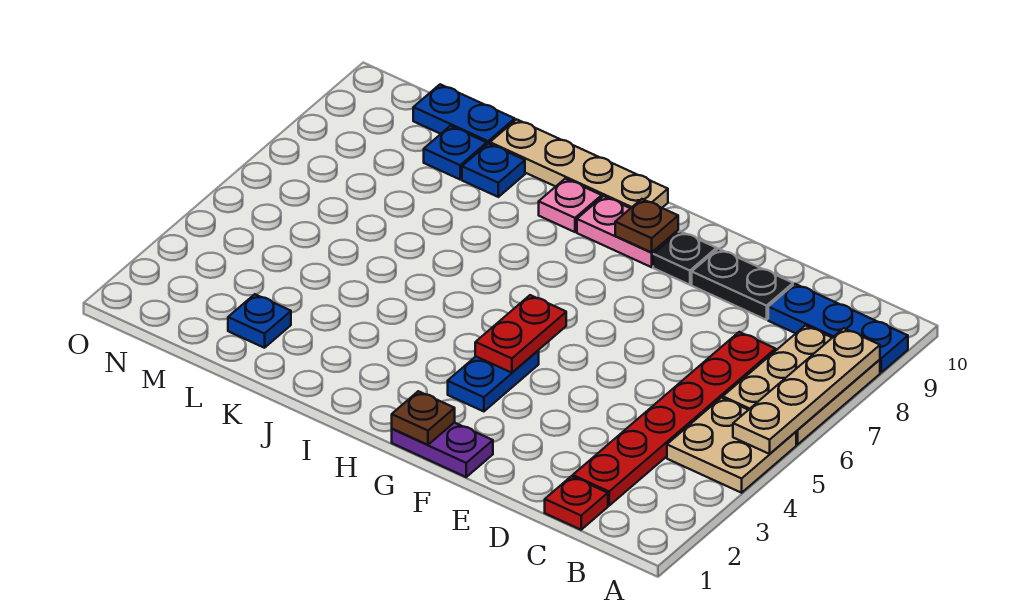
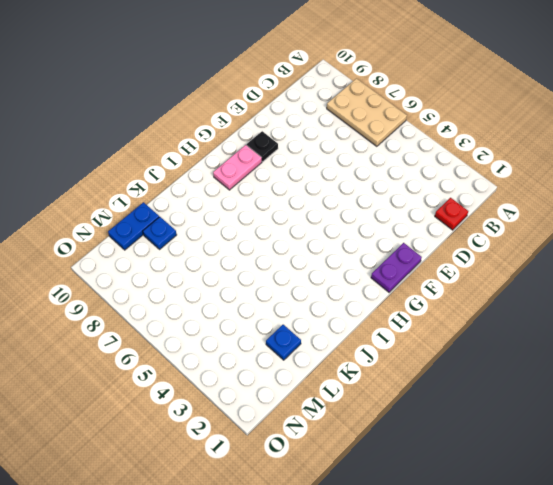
none -> tan plate A4:B5 level 1
none -> blue plate A9:C9 level 1
none -> red plate C2:C7 level 1

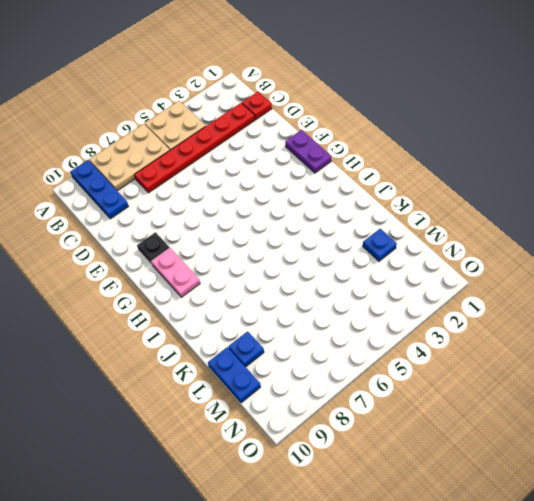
none -> black plate D9:E9 level 1
none -> blue plate G3:G4 level 1
none -> tan plate H10:K10 level 1

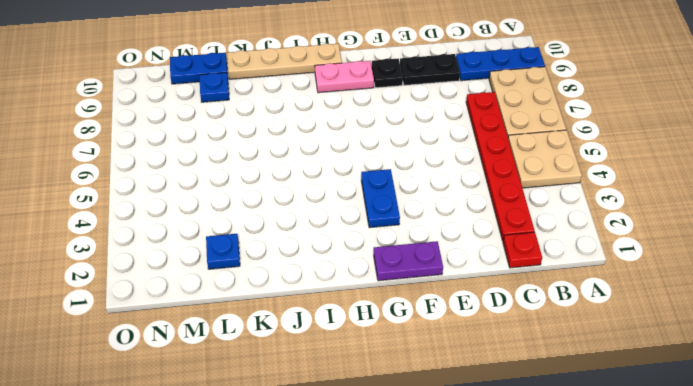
none -> pink plate I9 level 1
none -> blue plate K9 level 1
none -> tan plate A5:A8 level 2

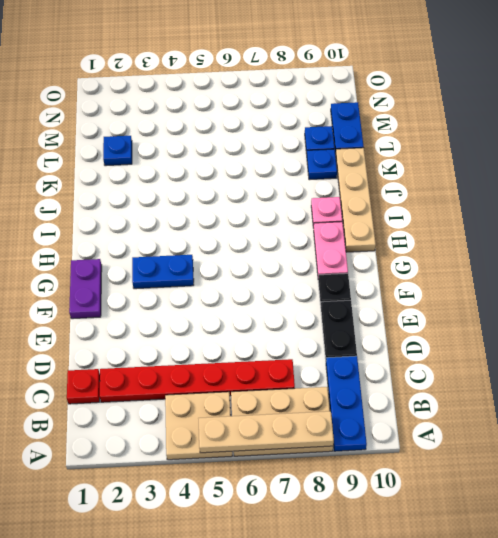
none -> brown plate G1 level 2
none -> red plate G4:G5 level 2
none -> brown plate G9 level 2

